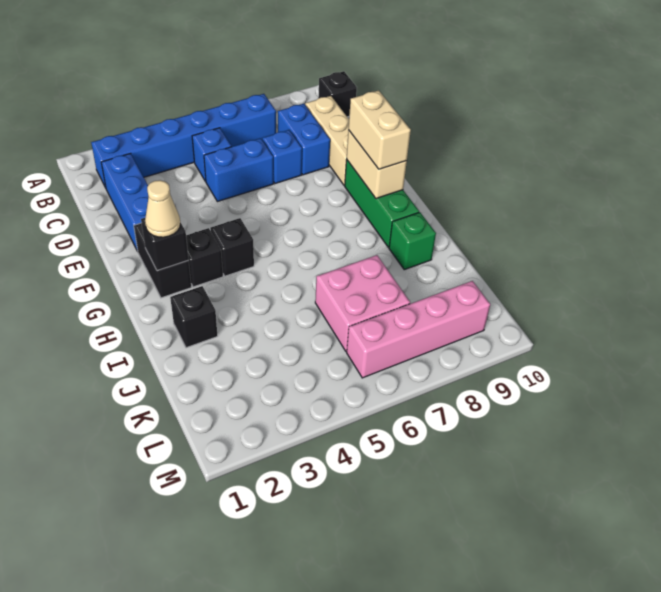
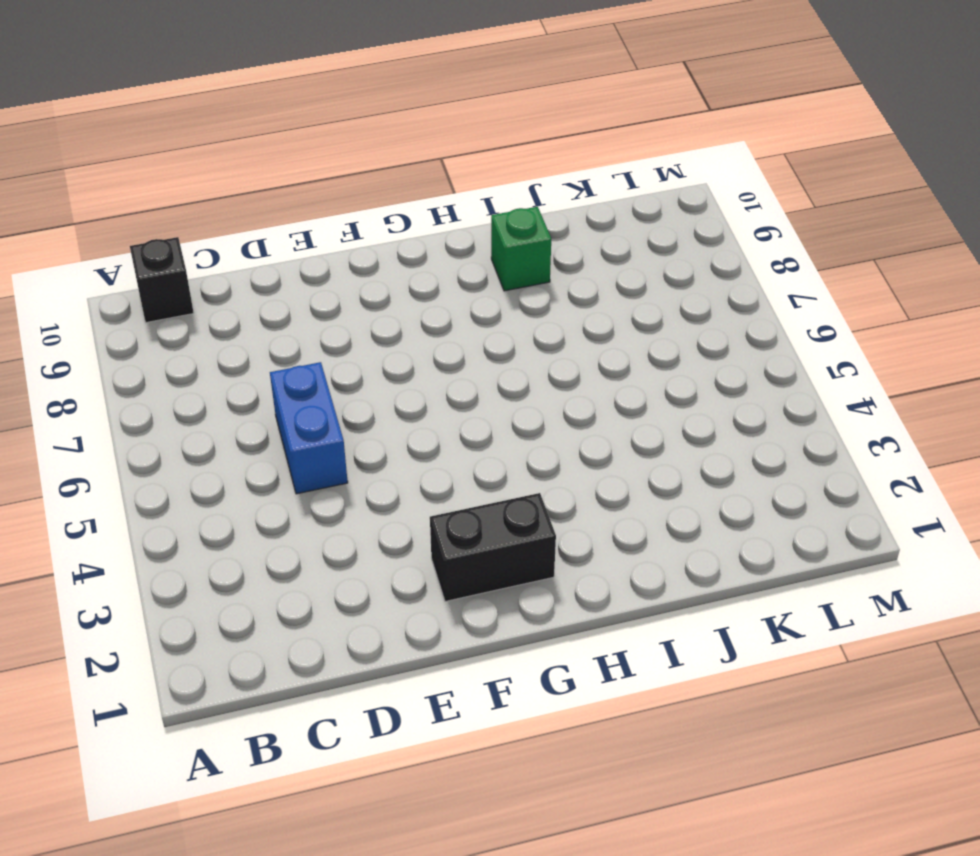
none -> blue brick B2:B7 level 1
none -> blue brick C2:E2 level 1
none -> blue brick C5 level 1

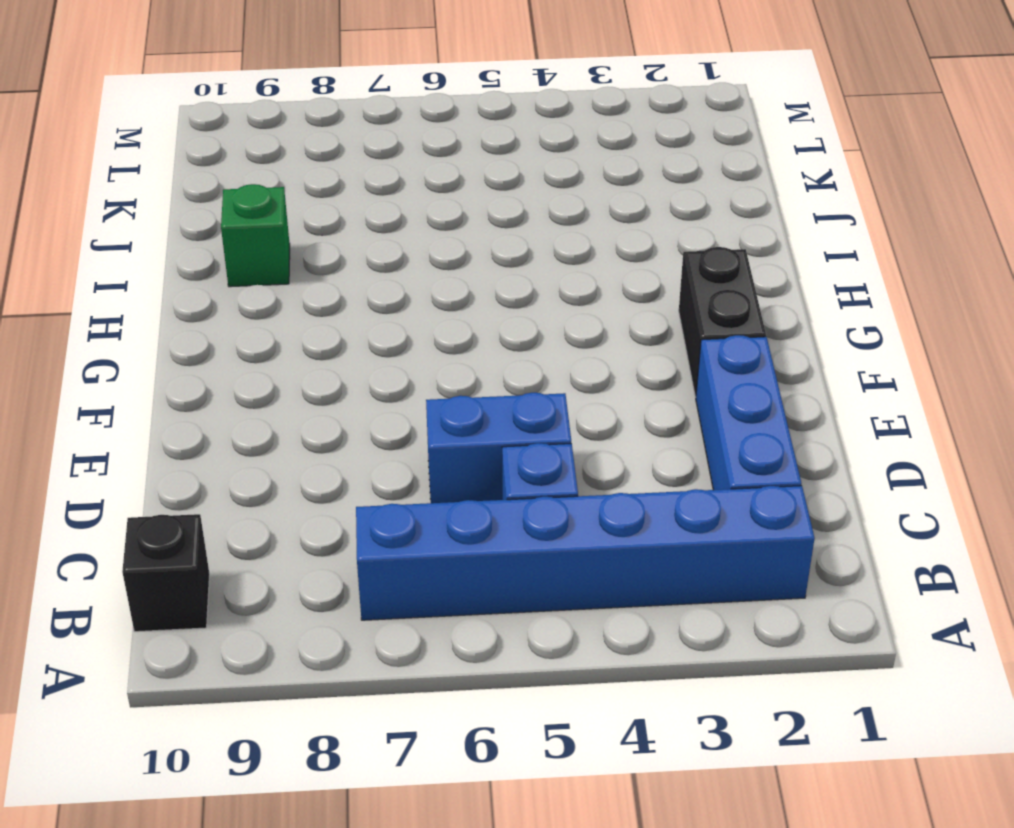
none -> blue brick C8:D8 level 1
none -> tan brick C9:E9 level 1
none -> blue brick D7 level 1

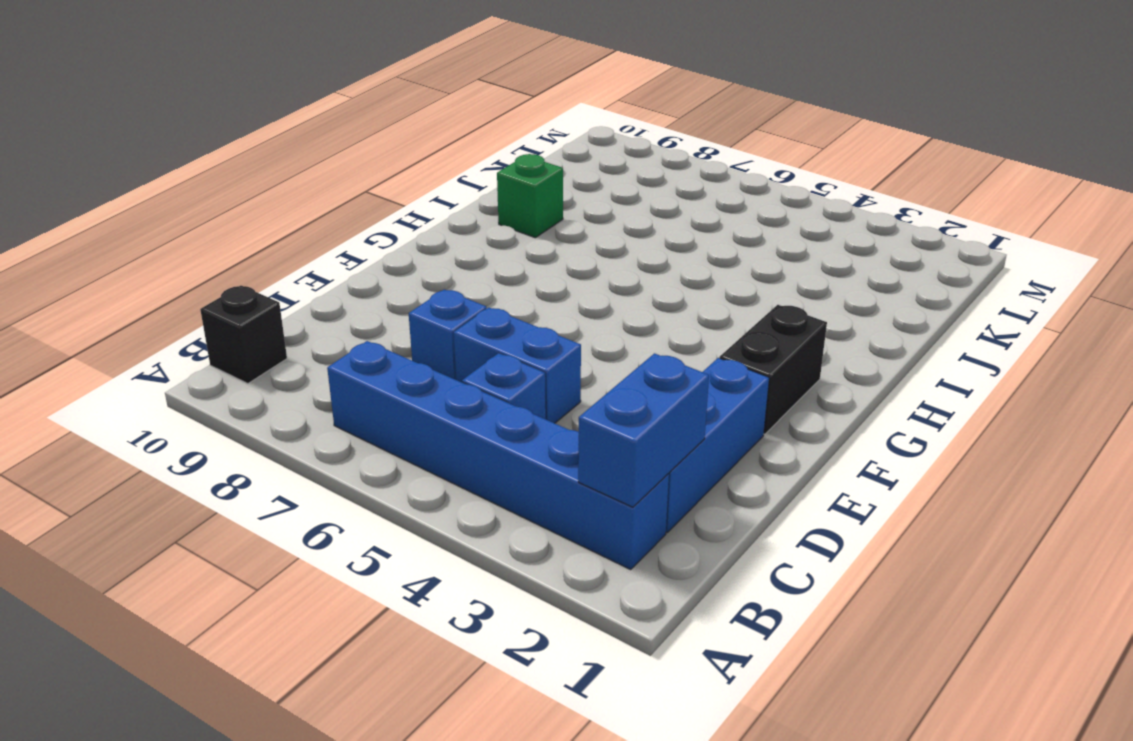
blue brick B2:C2 level 2 -> blue brick C8:D8 level 1
none -> tan brick C9:E9 level 1
none -> green brick F9:H9 level 1
none -> black brick G3 level 1

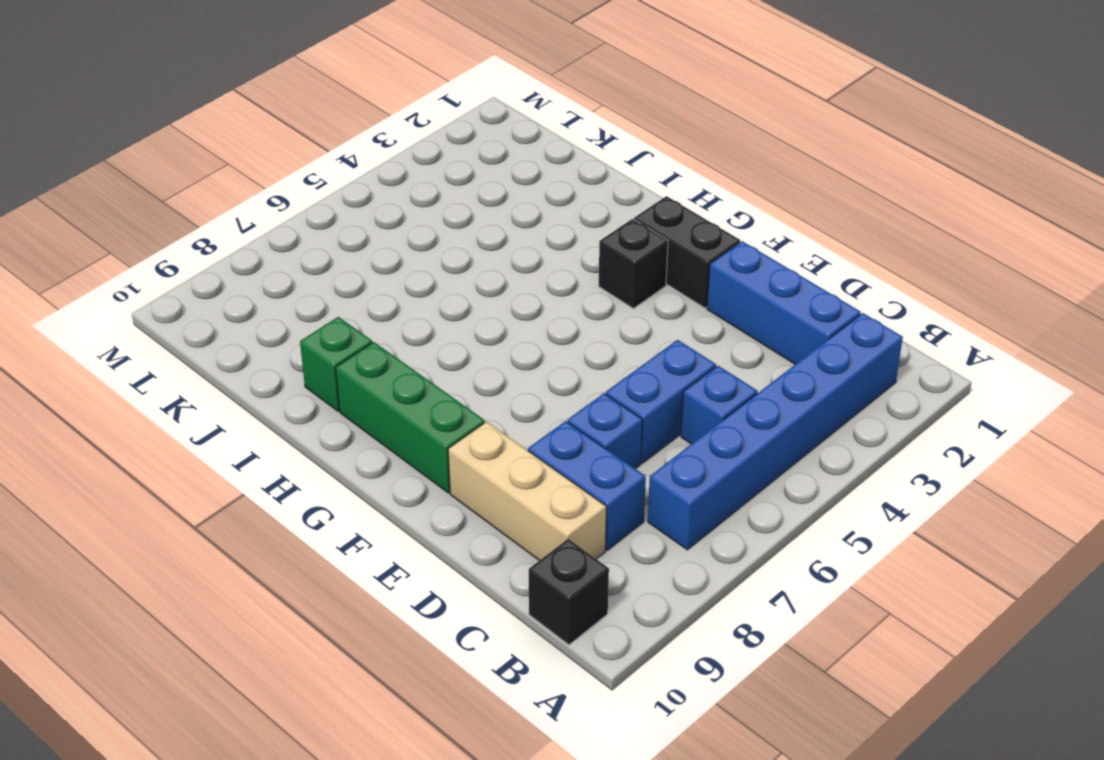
none -> black brick G4 level 1
none -> black brick I2 level 1
none -> pink brick J6:K7 level 1

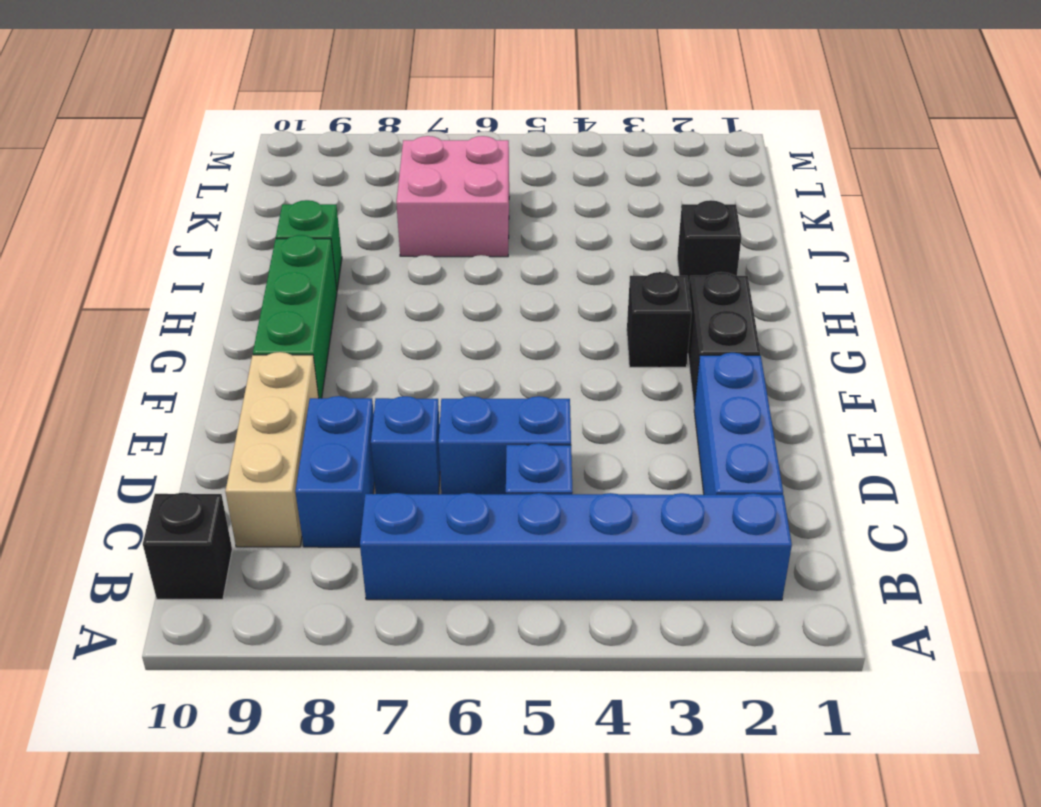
none -> black brick G4 level 1
none -> pink brick L6:L9 level 1
none -> tan brick F9:G9 level 2

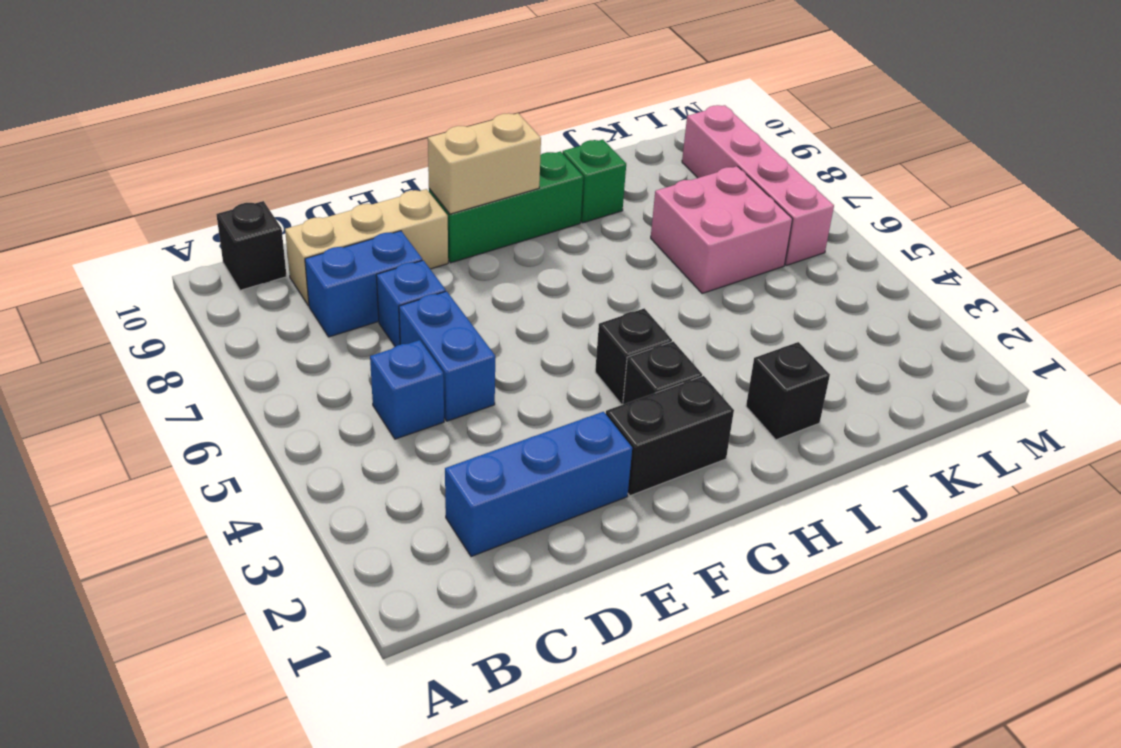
none -> blue brick B2:B7 level 1
none -> black brick G2 level 2
none -> tan brick F9:G9 level 3

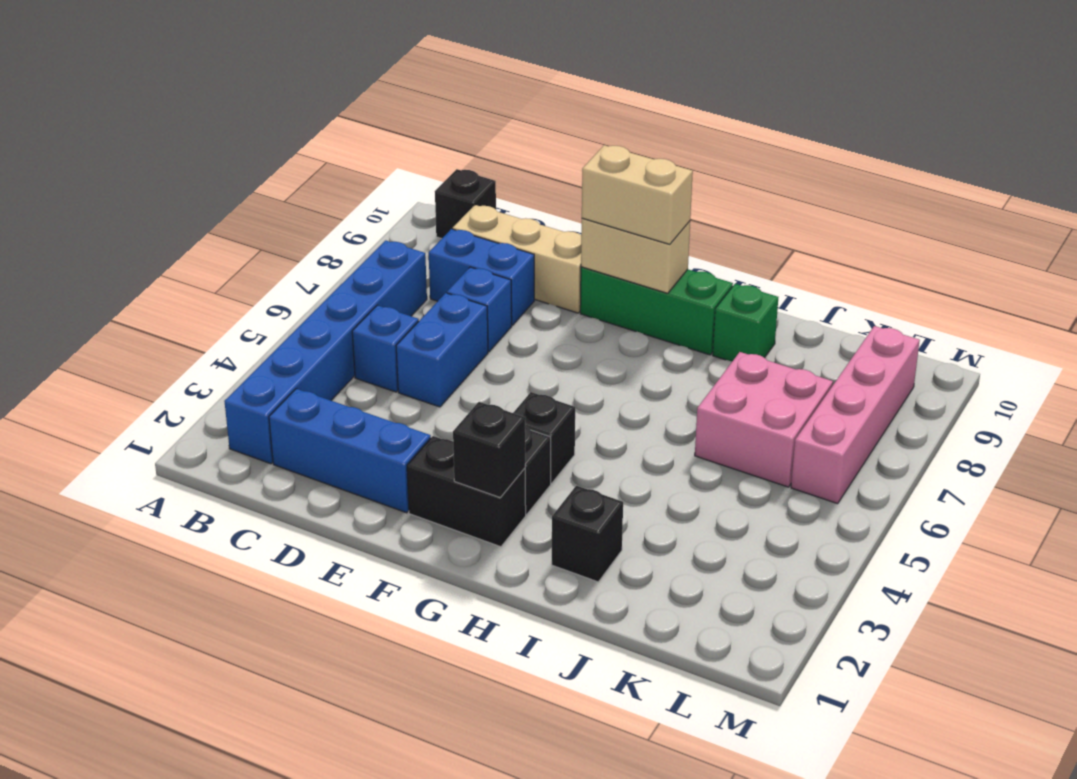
none -> tan cone G2 level 3

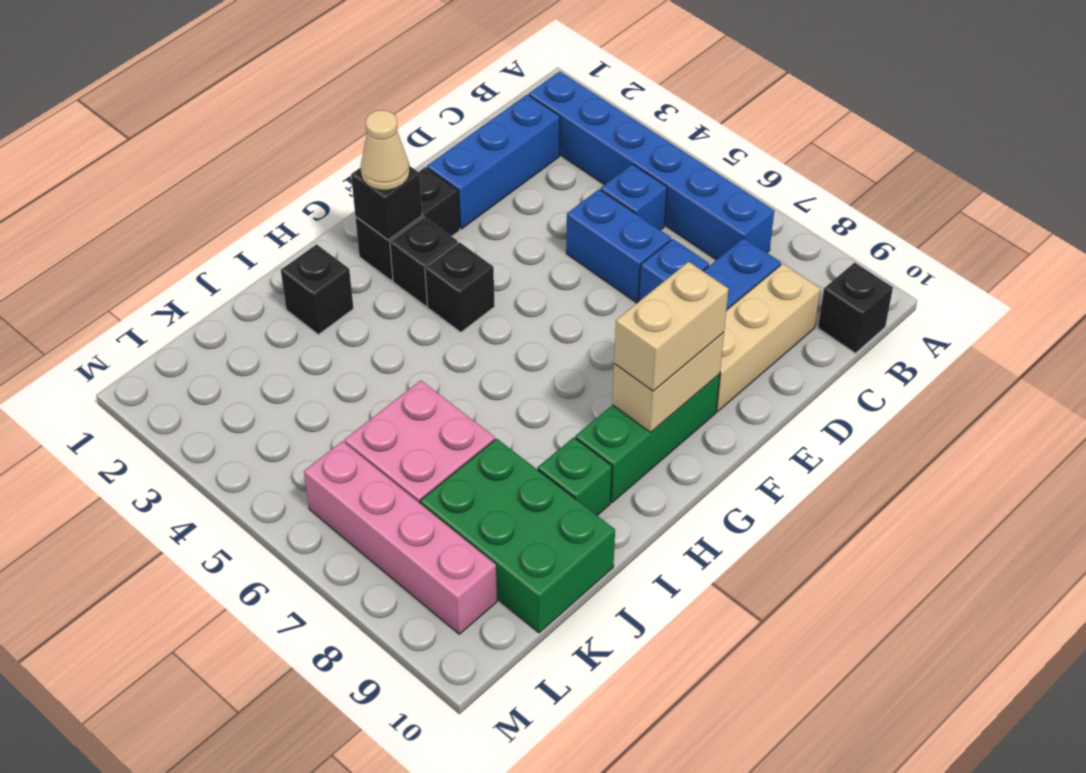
green brick J8:K10 level 1 -> none

